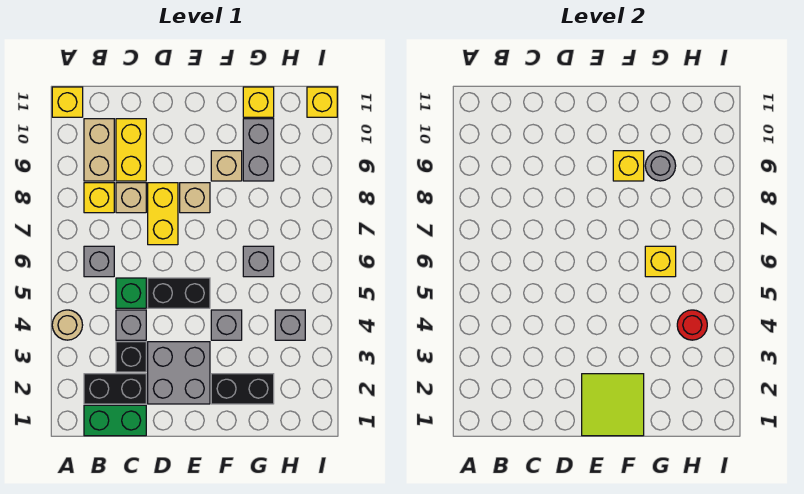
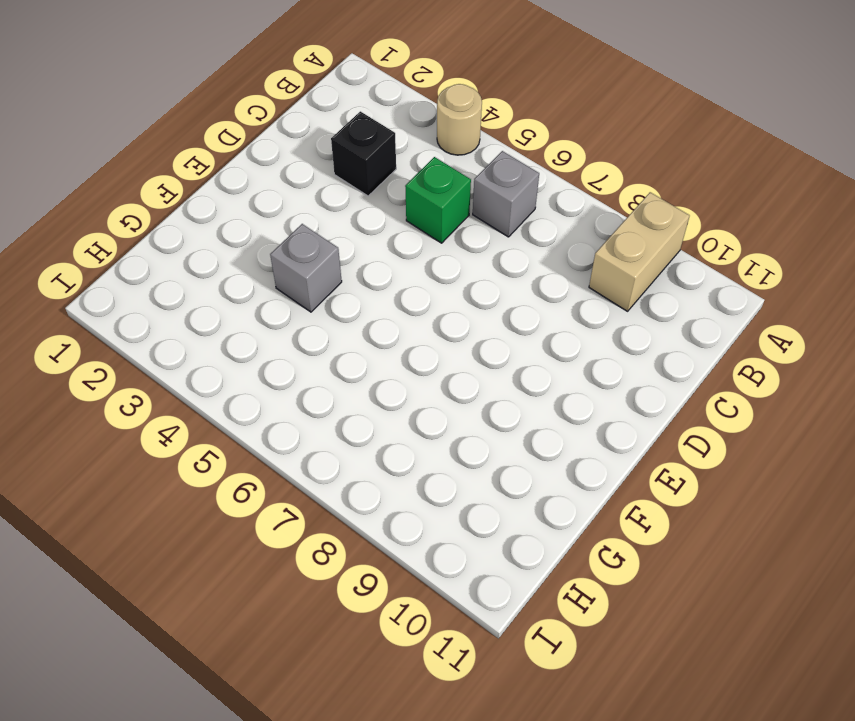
tan brick A9:B9 level 1 -> tan brick B9:B10 level 1
none -> yellow brick A11 level 1
none -> green brick B1:C1 level 1
none -> black brick B2:C2 level 1

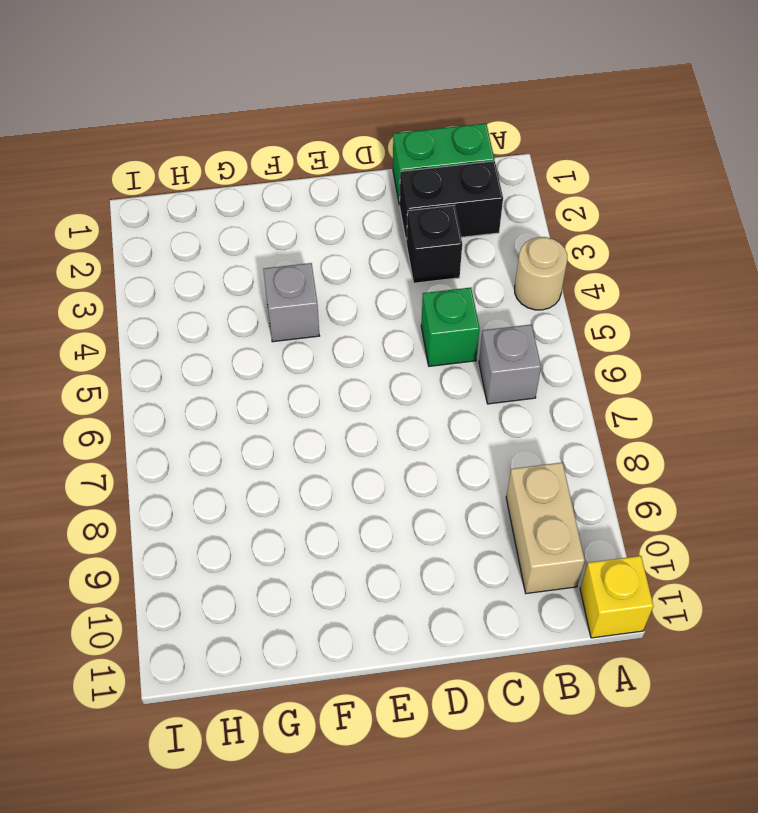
none -> yellow brick B8 level 1
none -> grey brick C4 level 1
none -> tan brick C8 level 1

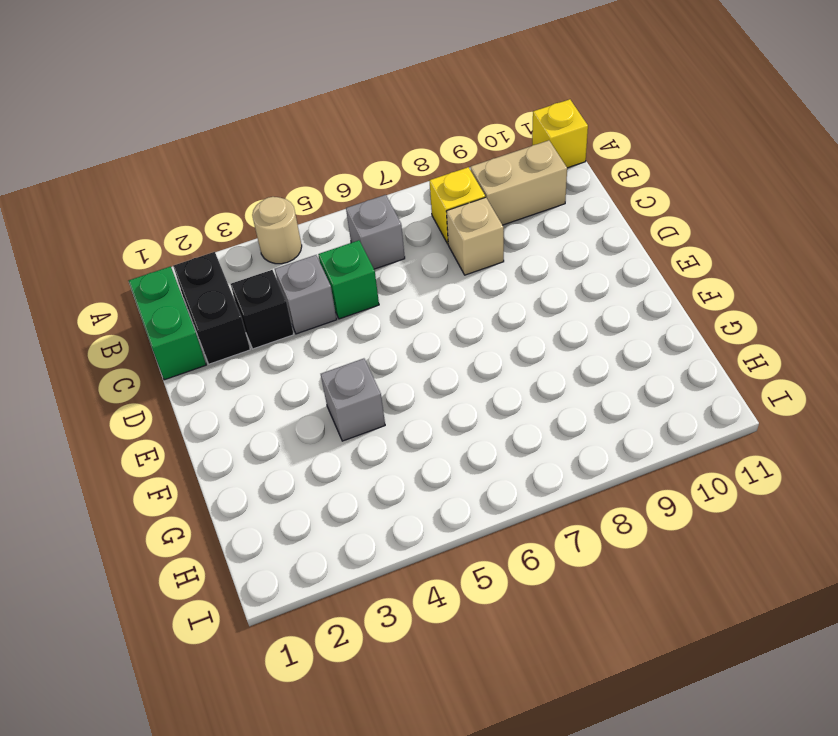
none -> yellow brick C9:C10 level 1
none -> grey brick D2:E3 level 1
none -> black brick D5:E5 level 1

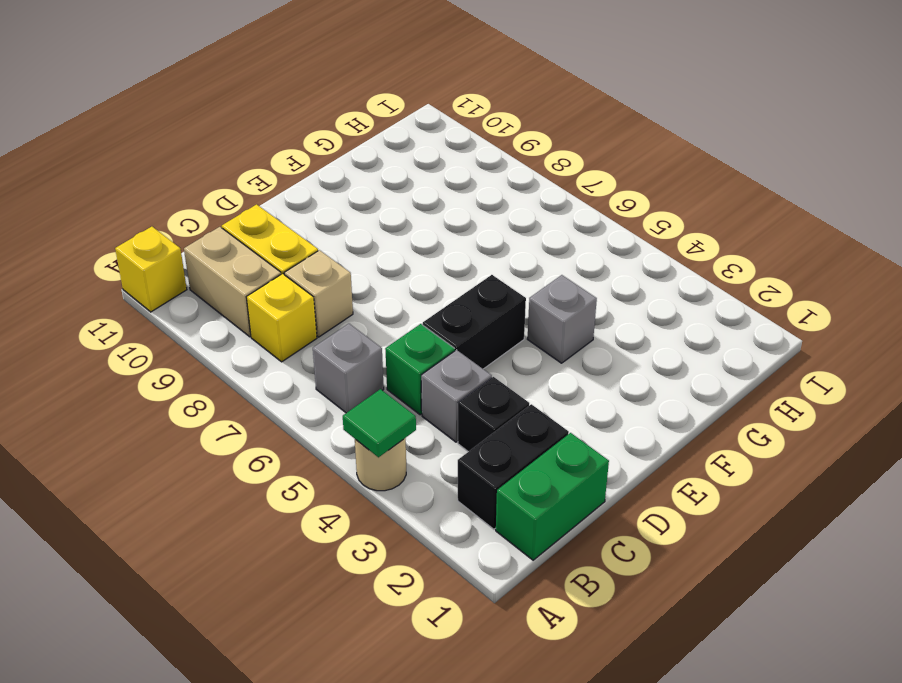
green tile A4 level 2 -> none
none -> grey brick D2:E3 level 1
none -> yellow brick D7:D8 level 1
none -> tan brick E8 level 1

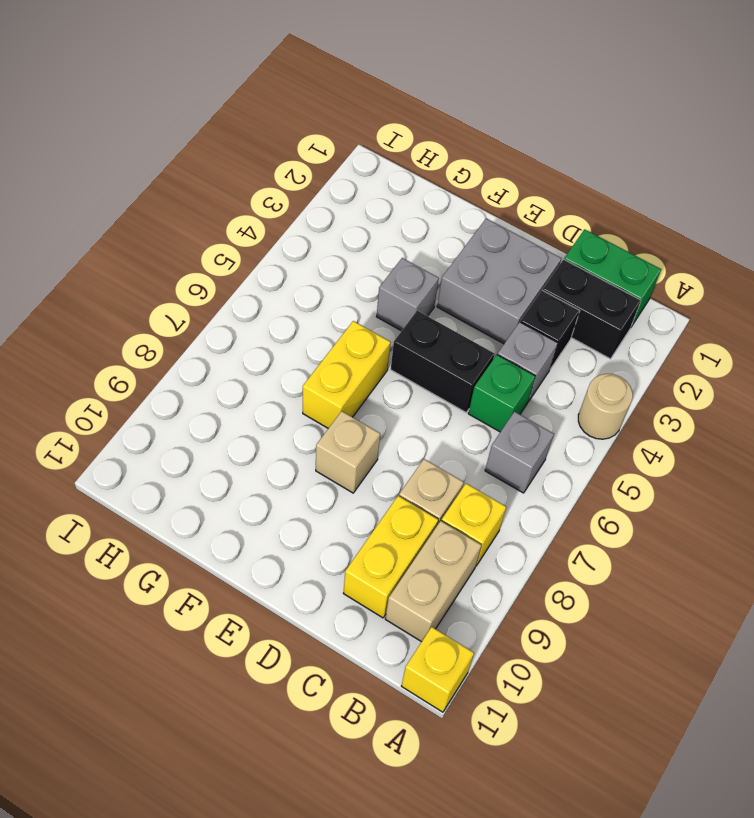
yellow brick F6:F7 level 1 -> yellow brick D7:D8 level 1
none -> black brick F2:G2 level 1
none -> tan brick F9 level 1
none -> grey brick G6 level 1

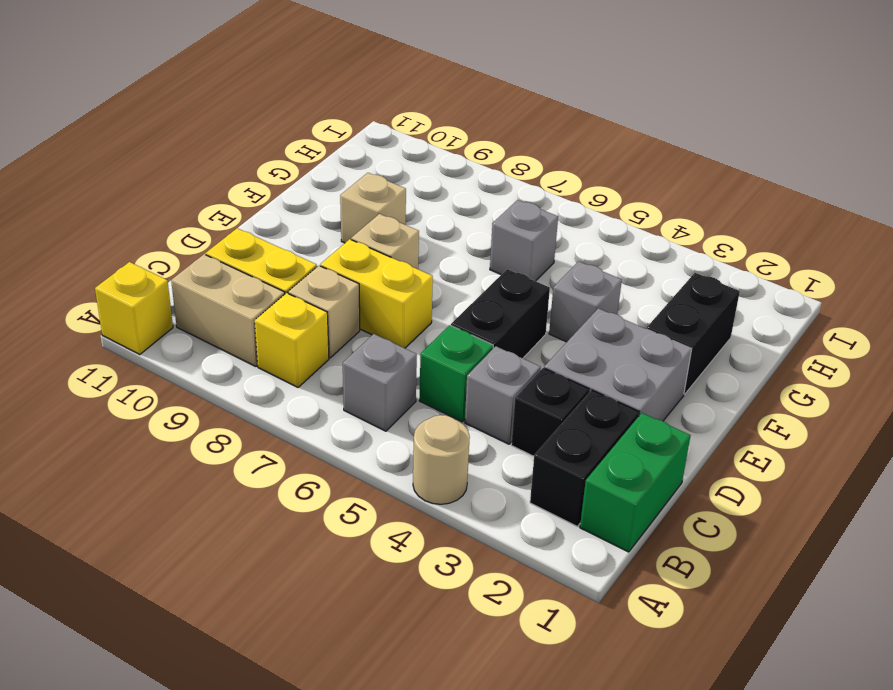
none -> grey brick G9:G10 level 1
none -> yellow brick G11 level 1
none -> grey brick H4 level 1

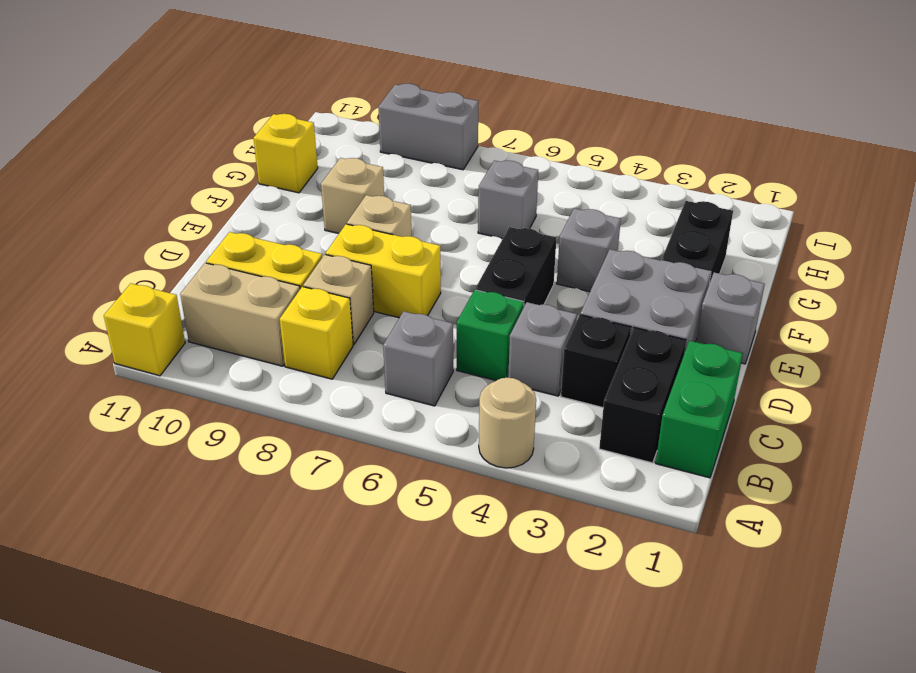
grey brick E1 level 1 -> grey brick H4 level 1
grey brick I8:I9 level 1 -> grey brick G9:G10 level 1
none -> yellow brick I11 level 1
none -> lime tile E1:F2 level 2
none -> yellow brick F9 level 2

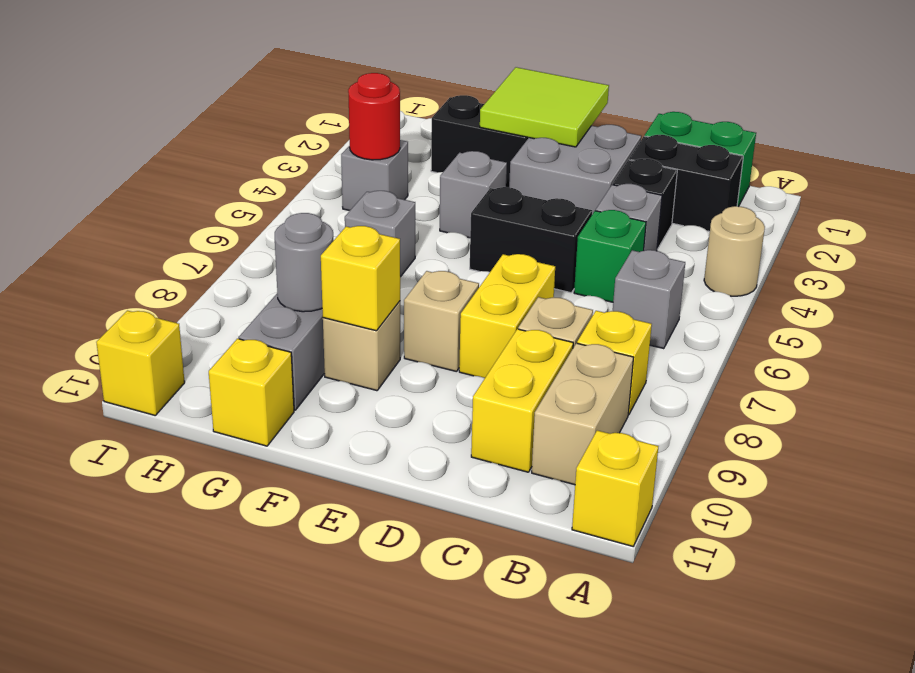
none -> yellow brick G6 level 2

